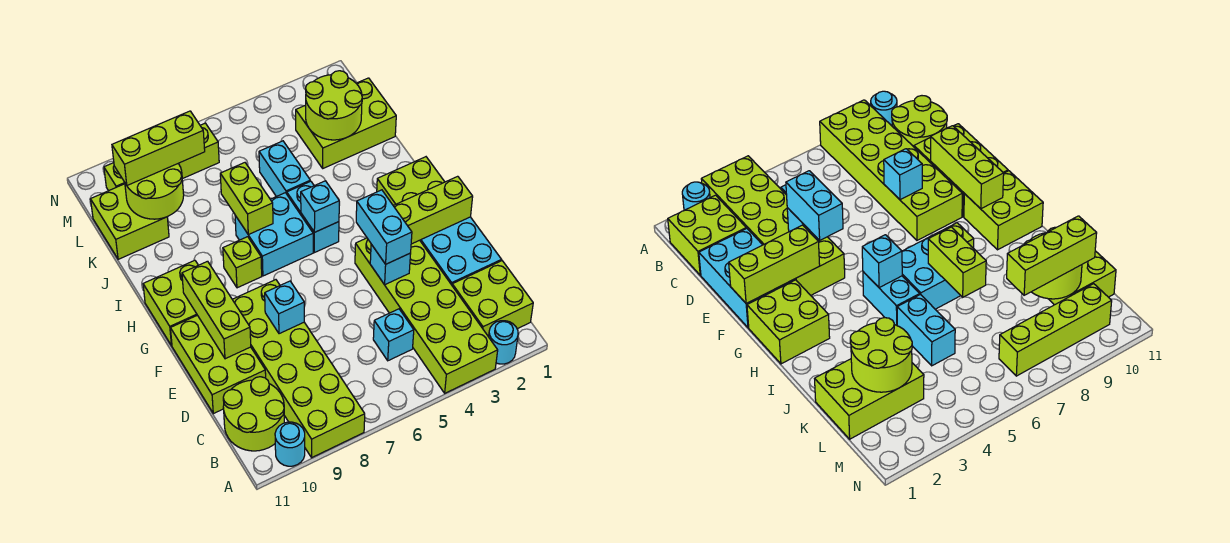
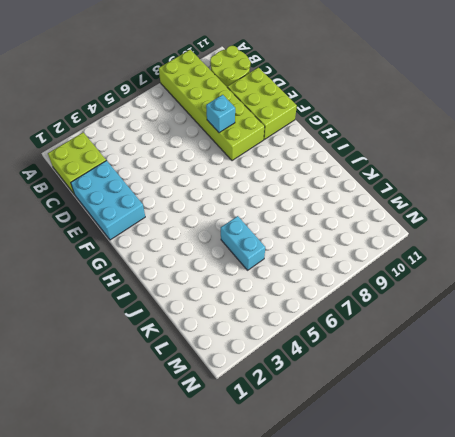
none -> cyan round brick A2 level 1
none -> lime brick A3:F4 level 1
none -> cyan round brick A10 level 1

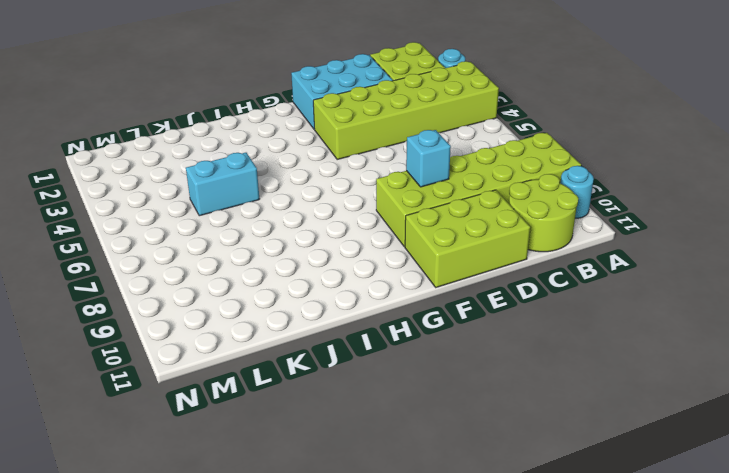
none -> cyan brick C5 level 1
none -> lime brick G1:H2 level 1
none -> lime brick G10:H11 level 1

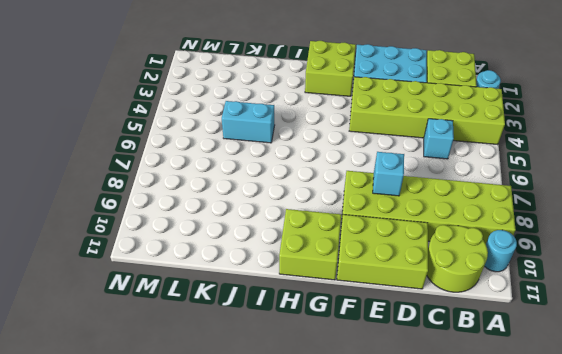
none -> cyan brick H5:I5 level 1
none -> cyan brick H6:I7 level 1
none -> lime brick H8 level 1

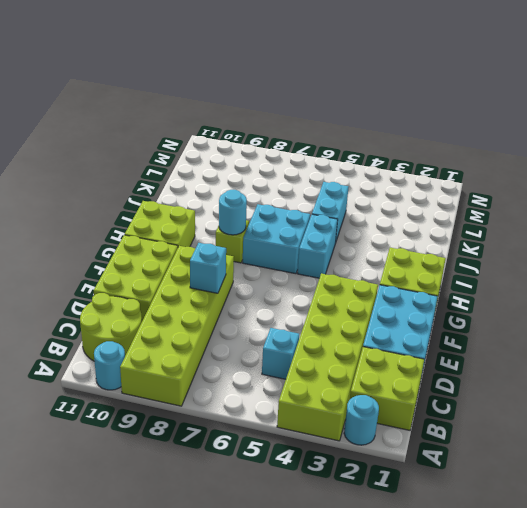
cyan round brick H8 level 2 -> none
none -> lime brick K1:L3 level 1
none -> lime brick K10:L11 level 1
none -> lime brick M7:M10 level 1

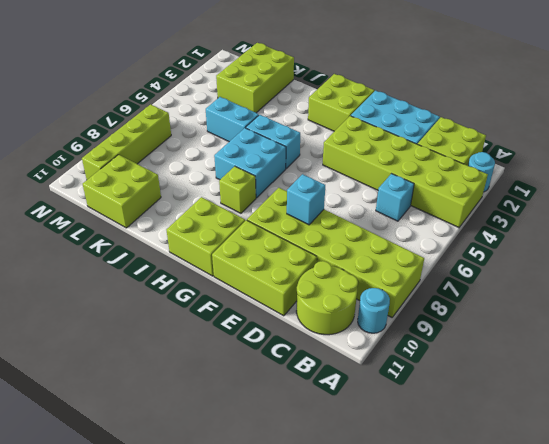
none -> cyan brick E4 level 2
none -> lime brick E10:G10 level 2
none -> lime brick F1:F3 level 2

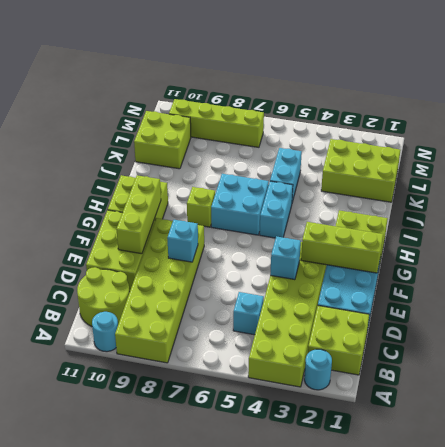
none -> cyan brick H5 level 2
none -> lime brick I7:J7 level 2
none -> lime round brick K2:L3 level 2

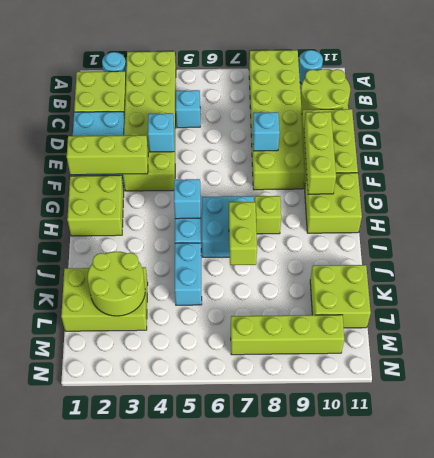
none -> lime round brick K9:L10 level 2
none -> cyan brick E4:F4 level 3
none -> lime brick L8:L10 level 3

